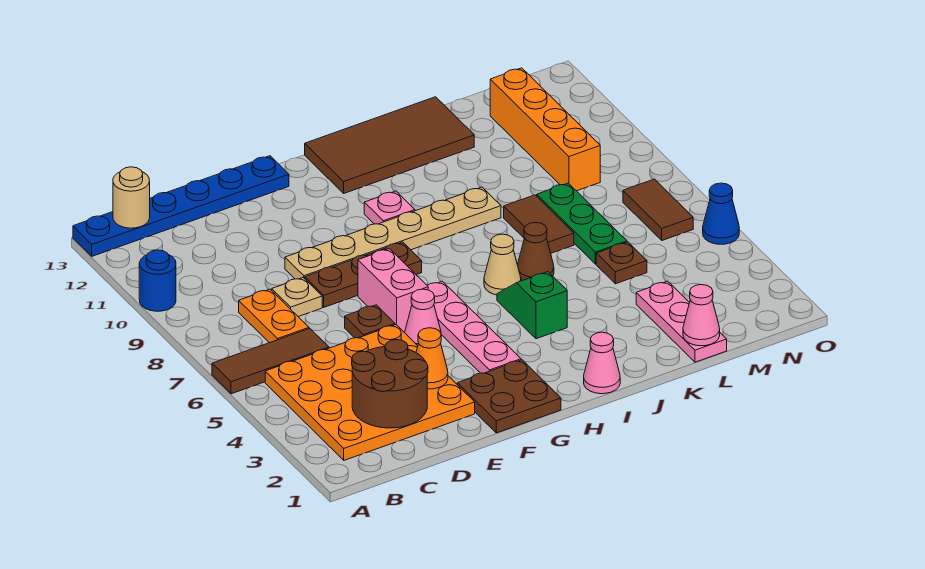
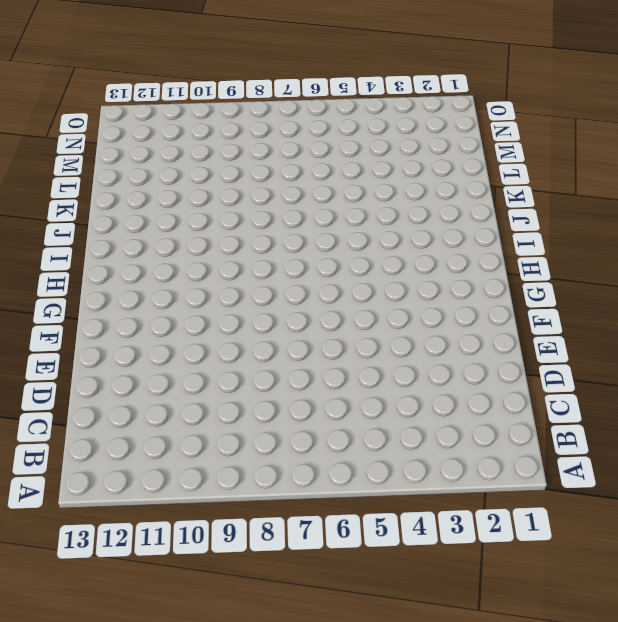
none -> brown tile A6:C6 level 1
none -> blue round brick A10 level 1
none -> blue plate A13:F13 level 1
none -> orange plate B2:E5 level 1

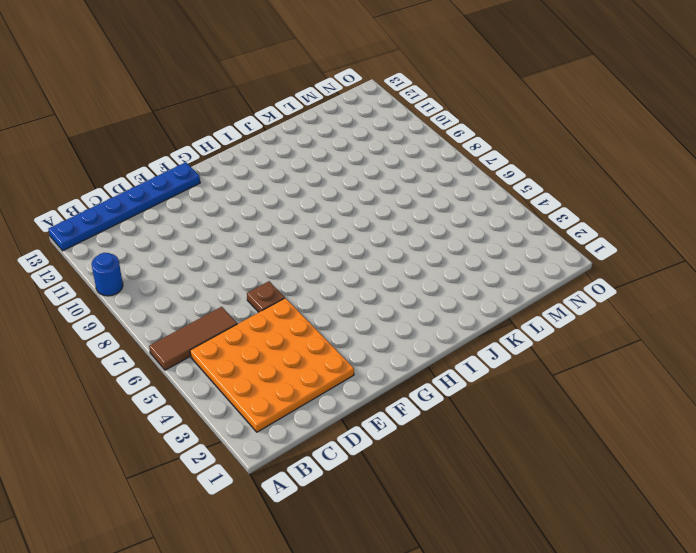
none -> orange plate C7:C8 level 1
none -> tan plate D8 level 1
none -> brown plate E8:G8 level 1
none -> tan plate E9:J9 level 1

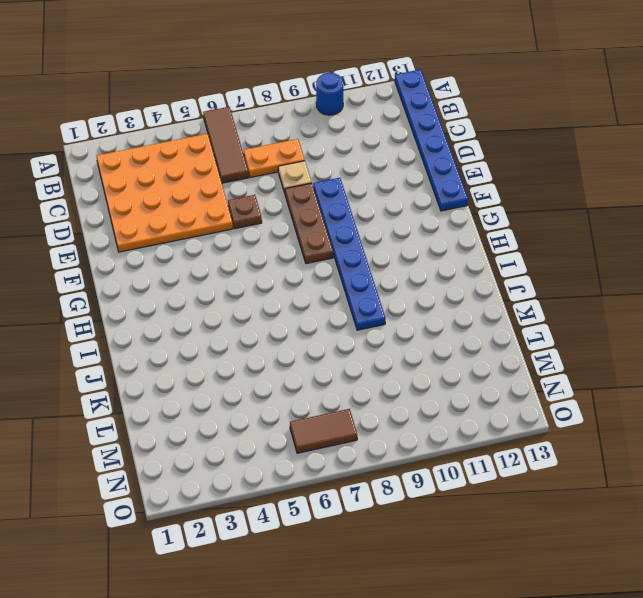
blue plate E9:J9 level 1 -> tan plate E9:J9 level 1
none -> brown plate F1:G2 level 1
none -> pink cone F5 level 1
none -> pink brick F6:F7 level 1
none -> pink plate G3:G6 level 1

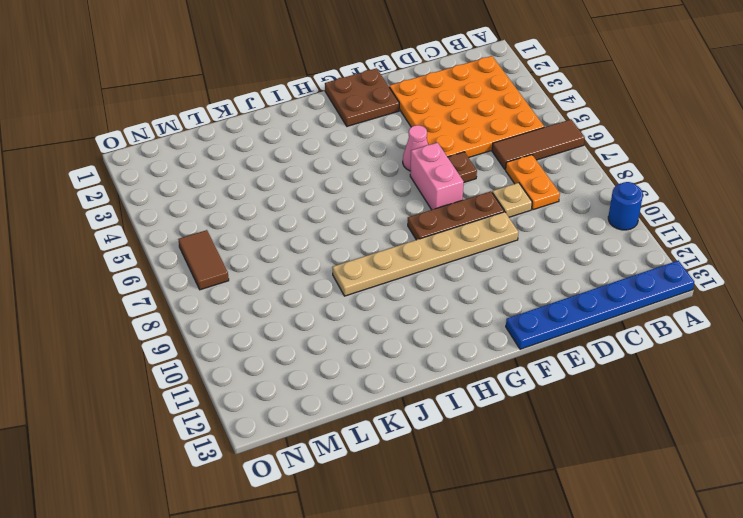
none -> pink plate G3:G6 level 1
none -> pink plate H10 level 1
none -> brown tile H12:K13 level 1
none -> pink cone I1 level 1

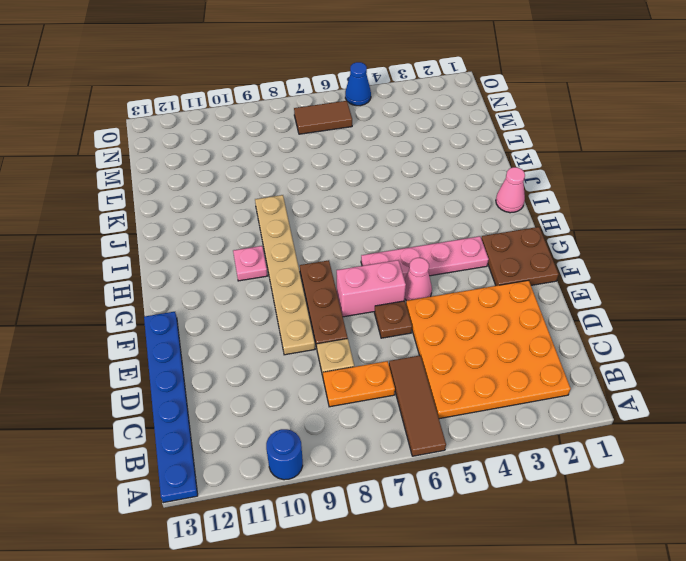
none -> brown tile H12:K13 level 1
none -> green slope I4:I5 level 1 top 4
none -> tan cone I6 level 1
none -> brown cone J6 level 1

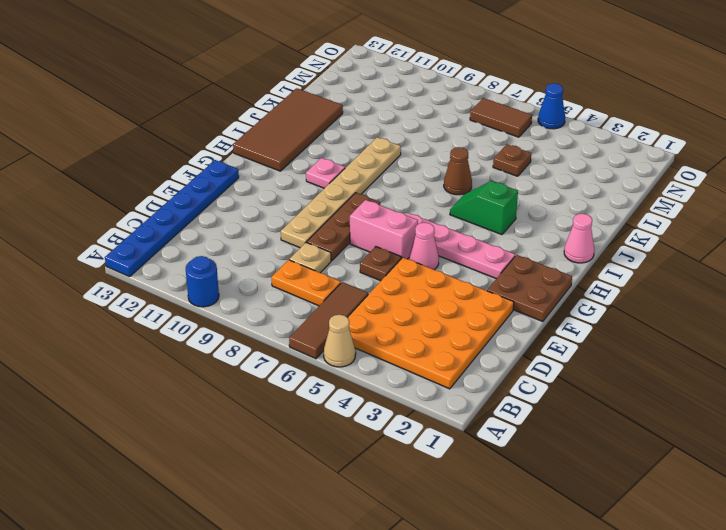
tan cone A5 level 1 -> tan cone I6 level 1
none -> brown tile K7:K8 level 1
none -> pink plate L1:L3 level 1
none -> green plate L6:L8 level 1
none -> orange brick M9:M12 level 1

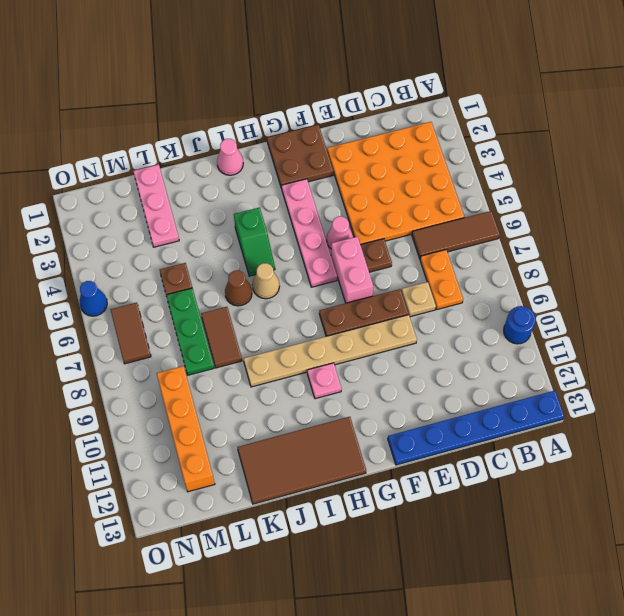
none -> tan round brick B13 level 2
none -> brown round brick C2:D3 level 2
none -> orange cone E3 level 2
none -> pink cone L1 level 2

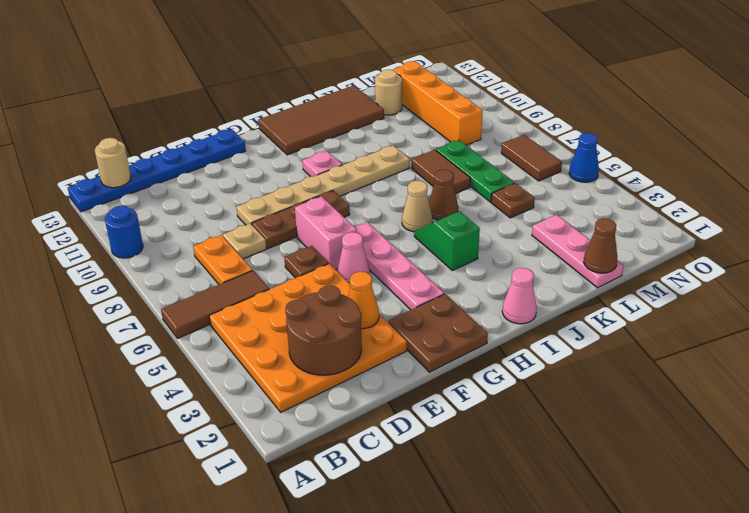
brown cone L1 level 2 -> pink cone L1 level 2
tan round brick L12 level 1 -> none

